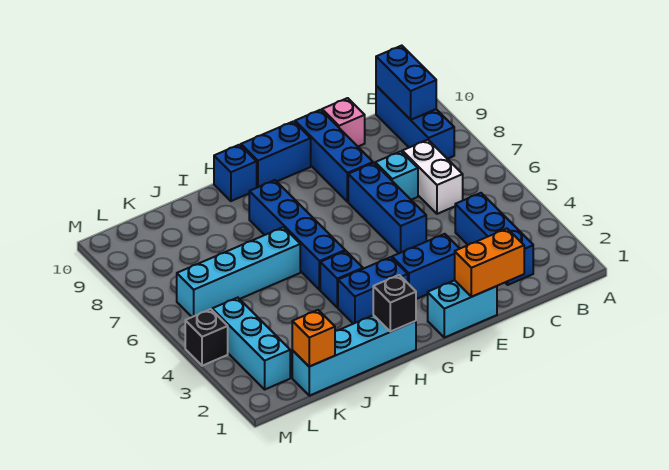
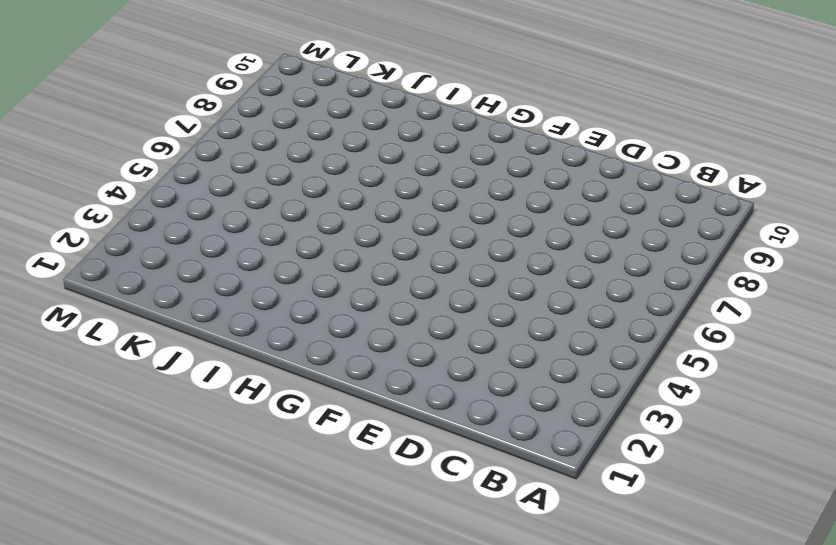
none -> blue brick B8:B10 level 1
none -> blue brick C2:C4 level 1
none -> white brick C6:C7 level 1

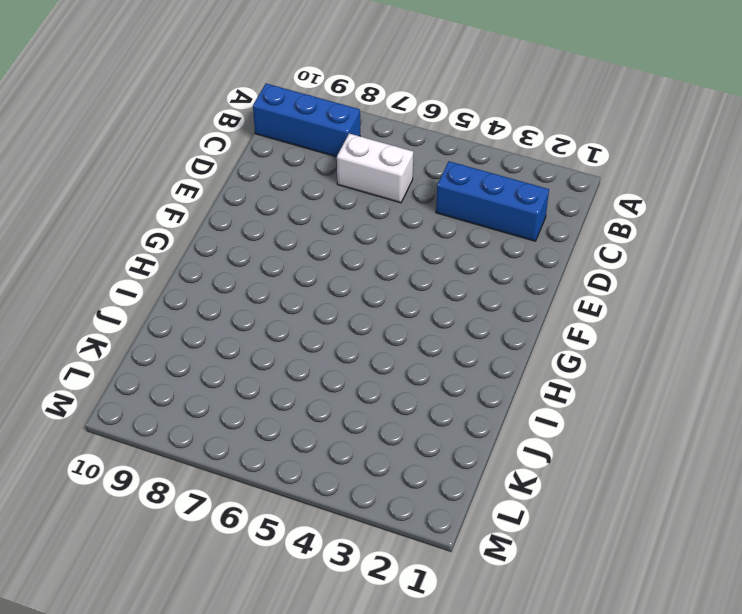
none -> cyan brick D7 level 1
none -> pink brick D10 level 1
none -> cyan brick E1:F1 level 1

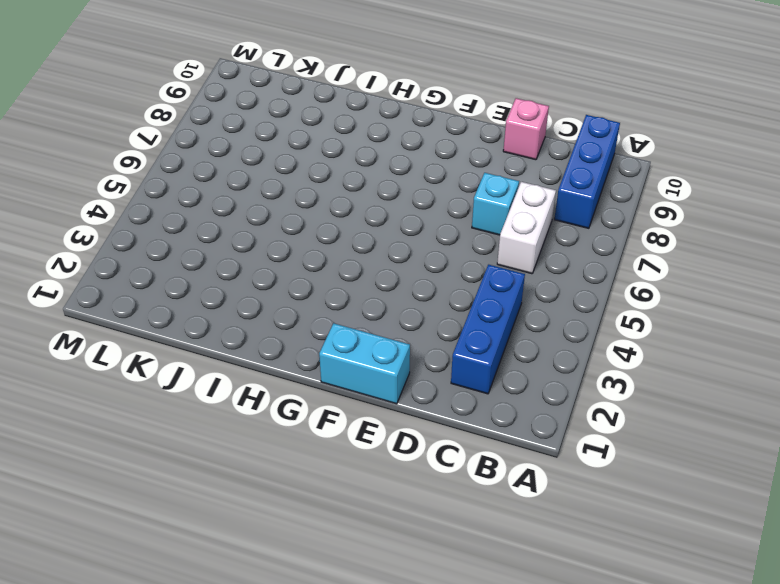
none -> blue brick E3:F3 level 1
none -> blue brick E5:E7 level 1
none -> blue brick E8:E10 level 1

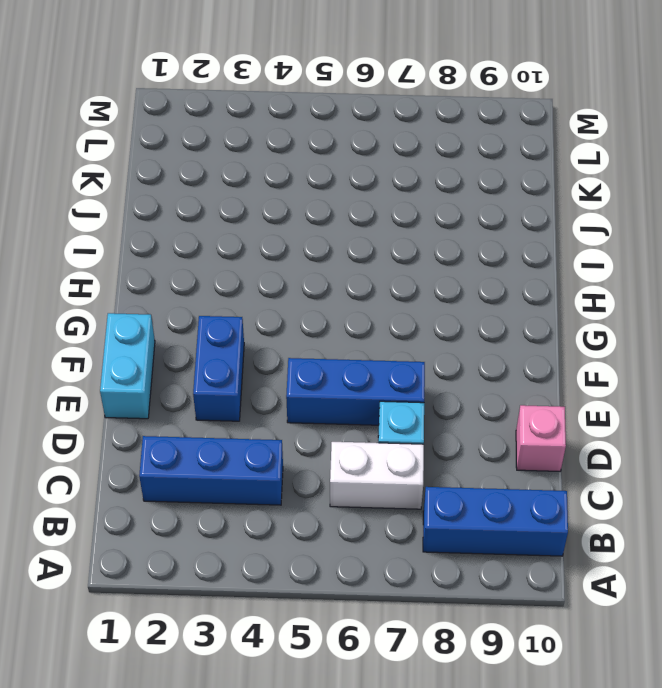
none -> blue brick E8:E10 level 1
none -> blue brick F10:G10 level 1
none -> blue brick G3:H3 level 1

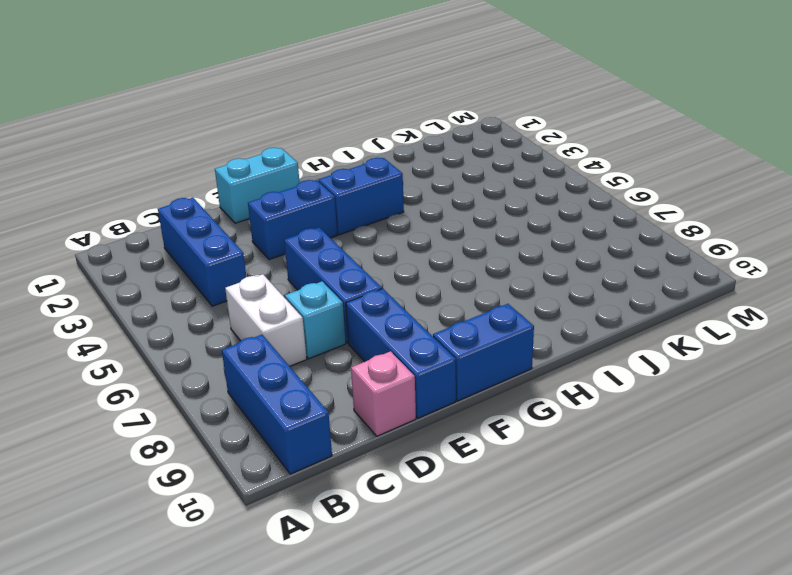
none -> cyan brick H1:K1 level 1
none -> blue brick H4 level 1
none -> blue brick H5:H8 level 1

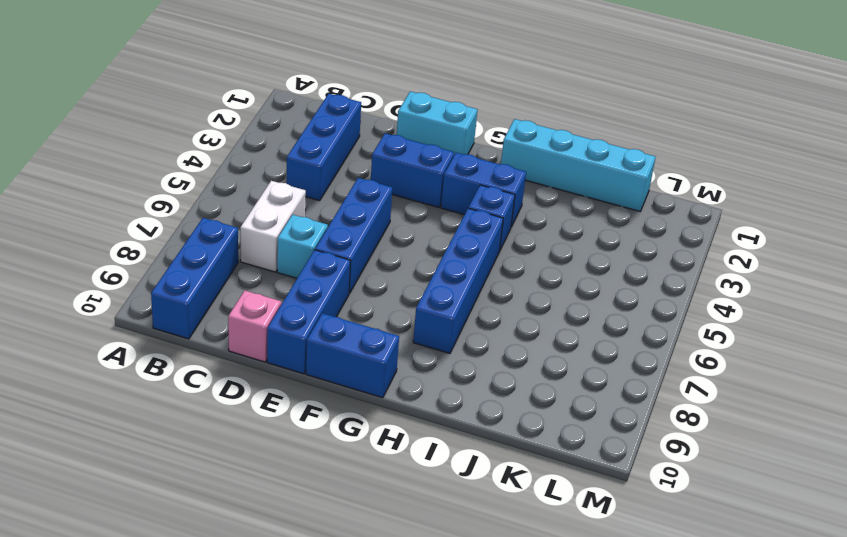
none -> blue brick H10 level 1
none -> cyan brick I6:L6 level 1
none -> cyan brick L2:L4 level 1

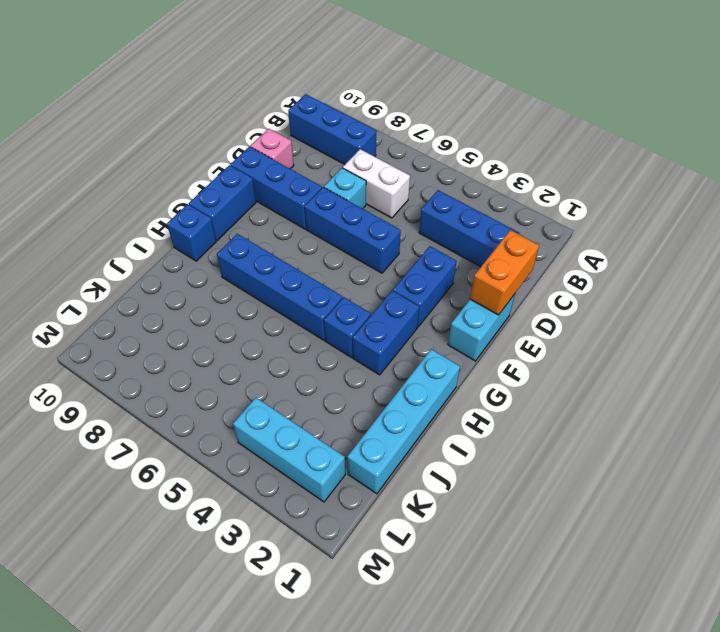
none -> cyan brick I6:L6 level 1
none -> black brick M4 level 1
none -> blue brick B9:B10 level 2

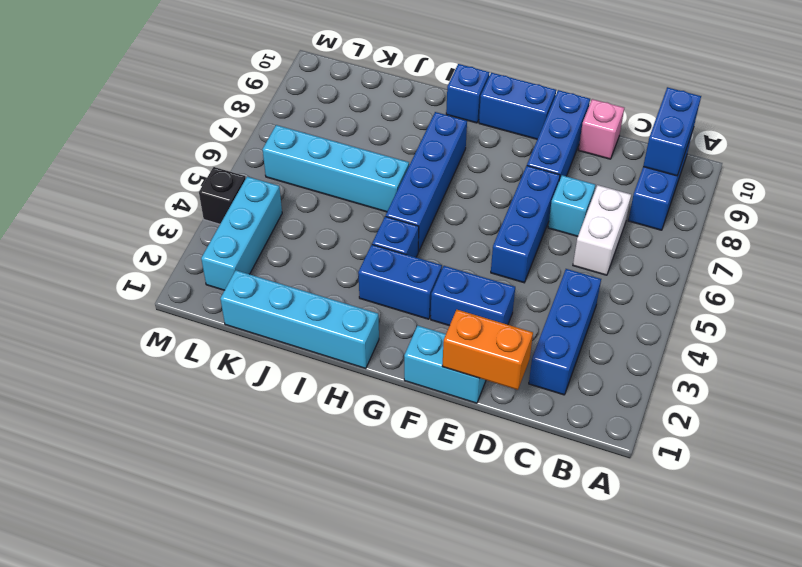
none -> black brick H1 level 2
none -> orange brick K1 level 2

